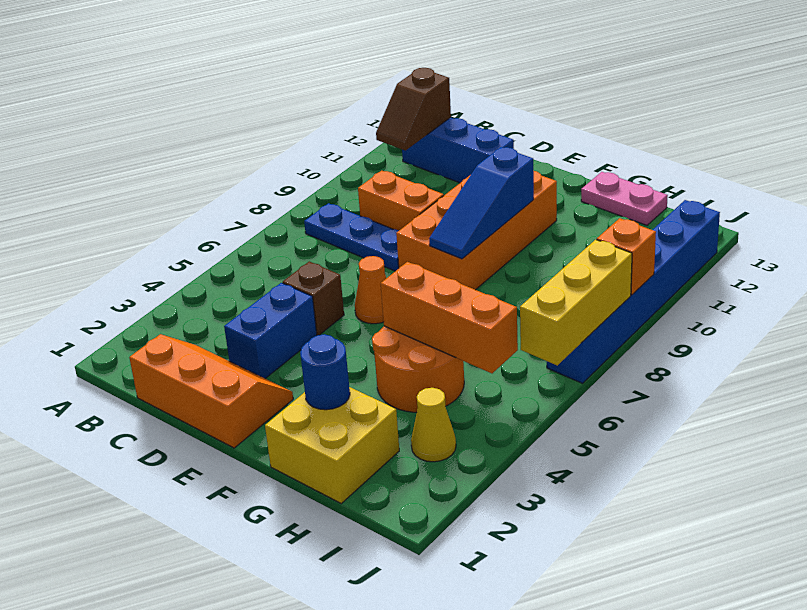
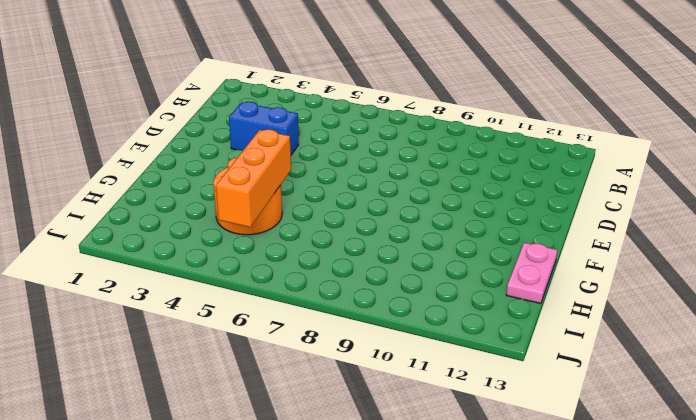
none -> blue plate B8:D8 level 1
none -> blue brick B12:D12 level 1
none -> orange slope C1:E2 level 1 top 1

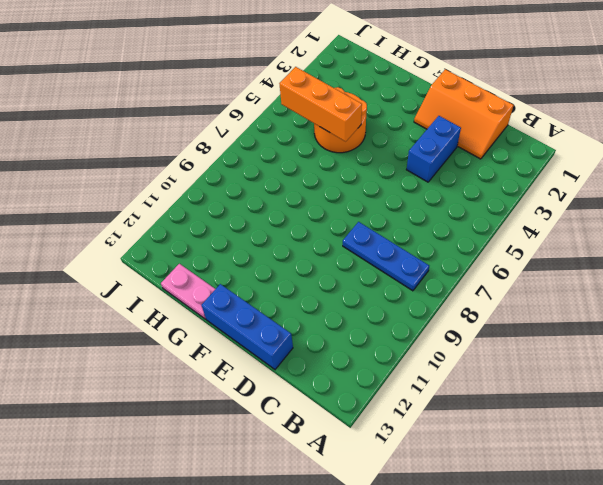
blue brick D13:F13 level 1 -> blue brick B12:D12 level 1
none -> orange brick C9:D9 level 1
none -> brown brick D5 level 1
none -> orange cone E6 level 1

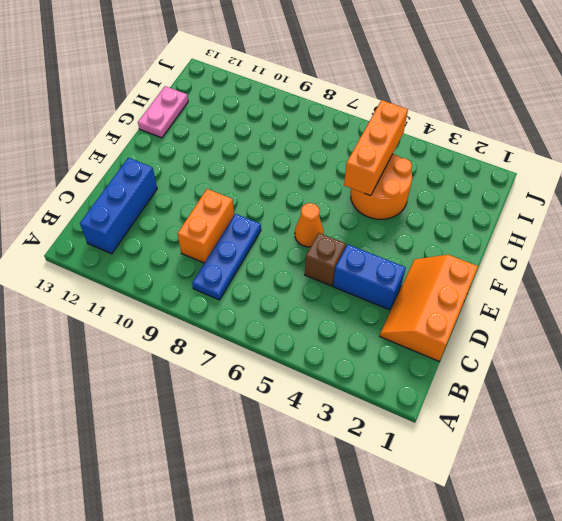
none -> orange brick E8:F11 level 1
none -> yellow brick G1:H2 level 1
none -> yellow cone I3 level 1

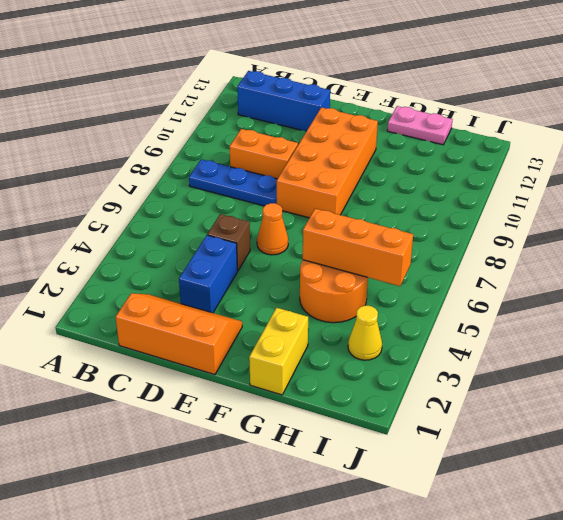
yellow brick G1:G2 level 1 -> yellow brick G1:H2 level 1
none -> blue brick J7:J12 level 1
none -> brown slope B11:B12 level 2 top 12
none -> blue slope F8:F10 level 2 top 10

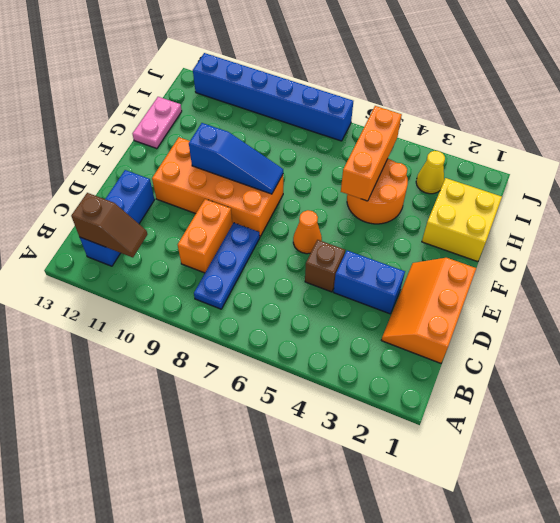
none -> blue round brick G2 level 2
none -> yellow brick J6:J8 level 2
none -> orange brick J9 level 2

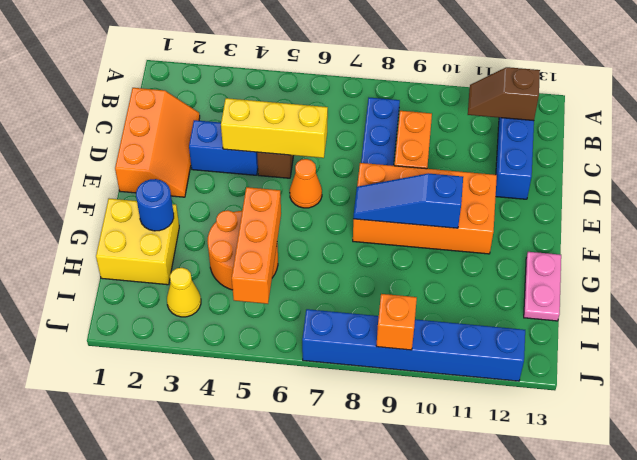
yellow brick D4:D6 level 2 -> yellow brick J6:J8 level 2

